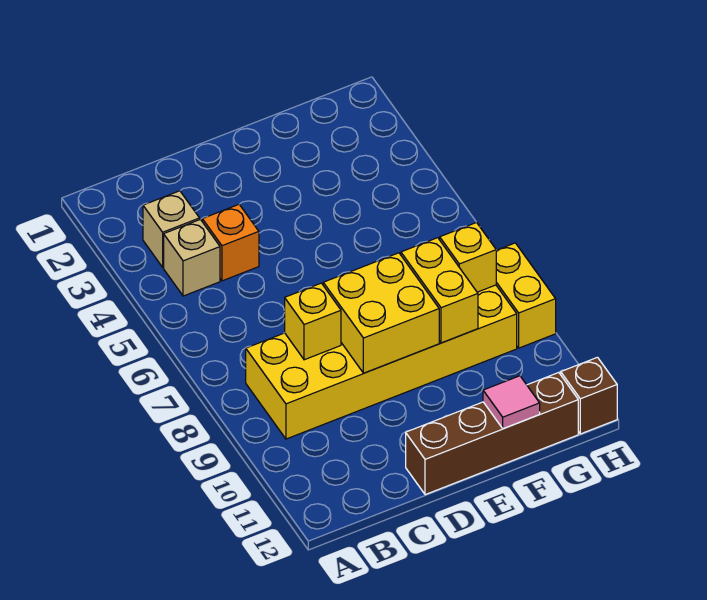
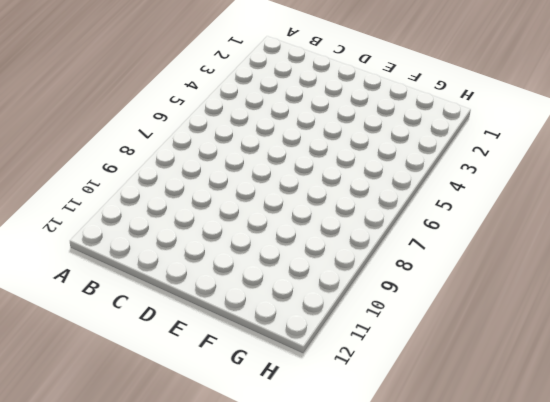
none -> tan brick B3 level 1
none -> tan brick B4 level 1
none -> yellow brick B8:G9 level 1

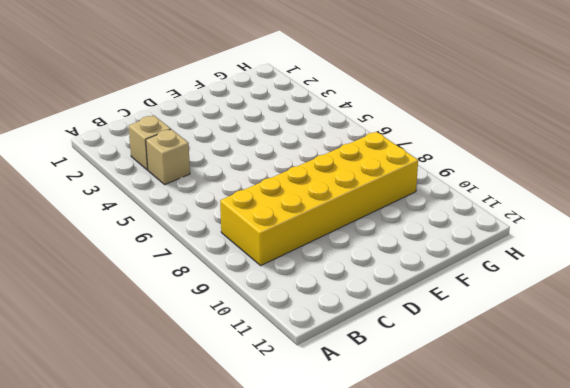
none -> orange brick C4 level 1
none -> brown brick D12:G12 level 1
none -> yellow brick H8:H9 level 1

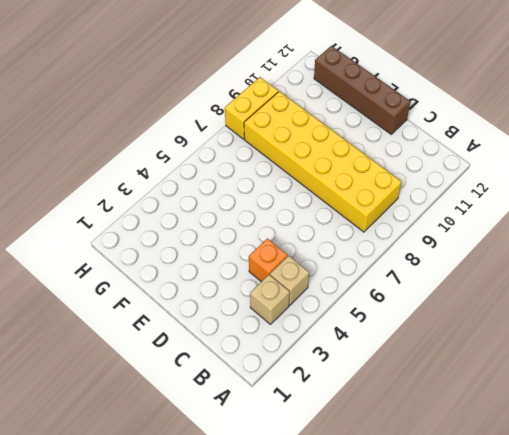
none -> brown brick H12 level 1
none -> yellow brick C8 level 2
none -> yellow brick D8:E9 level 2

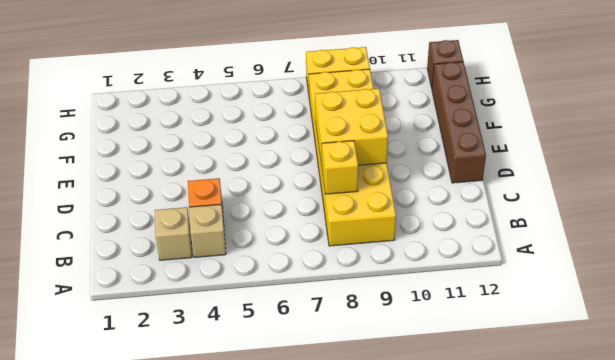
none -> yellow brick F8:F9 level 2
none -> pink tile F12 level 2
none -> yellow brick G8 level 2

